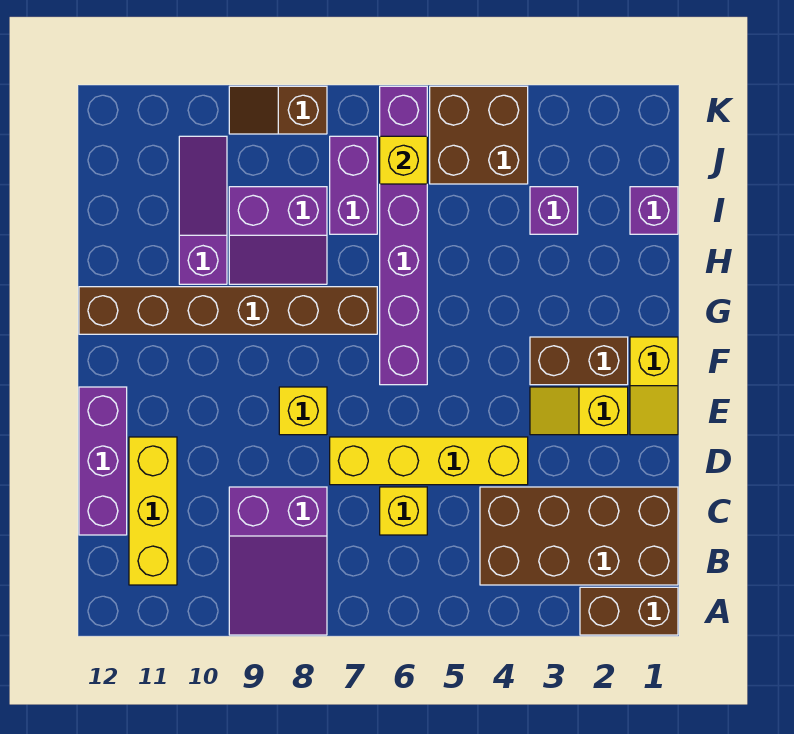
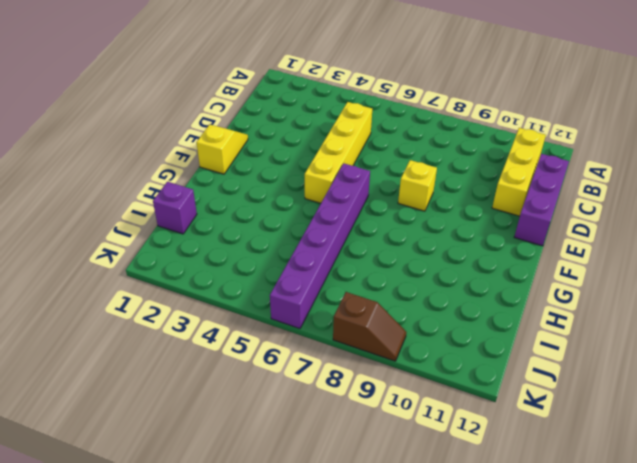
yellow brick C5:F5 level 1 -> yellow brick D4:D7 level 1
none -> brown brick A1:A2 level 1
none -> purple slope A8:C9 level 1 top C
none -> brown brick B1:C4 level 1

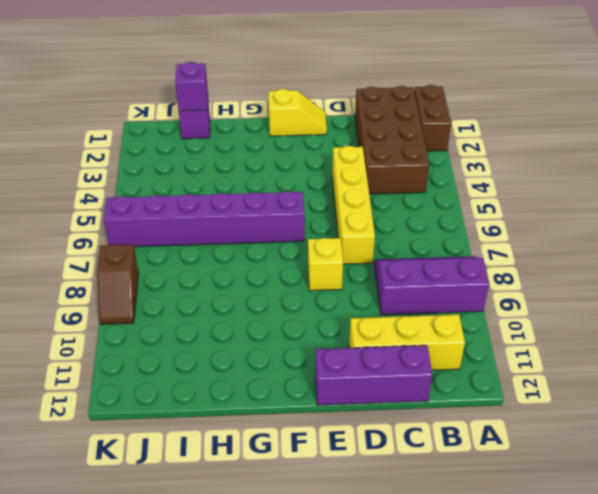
purple slope A8:C9 level 1 top 9 -> purple slope A8:C9 level 1 top C
purple brick I1 level 2 -> purple brick I3 level 1
none -> yellow brick C6 level 1
none -> yellow slope E2:E3 level 1 top 2
none -> brown brick F2:F3 level 1

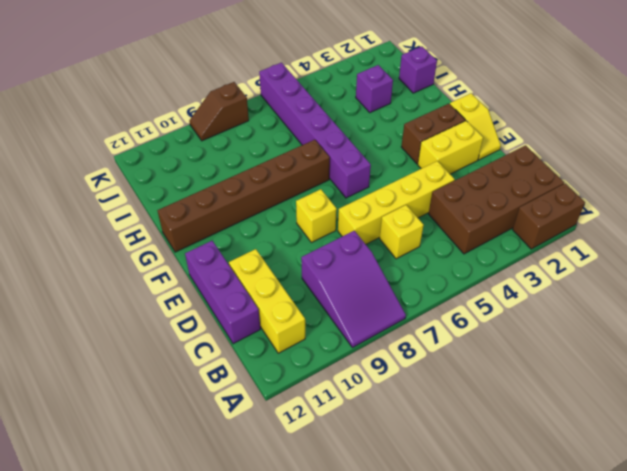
yellow brick E2:E3 level 1 -> yellow slope E2:E3 level 1 top 2
none -> purple slope H8:I9 level 1 top I
none -> purple slope H10:J10 level 1 top H
none -> purple brick I7:J7 level 1

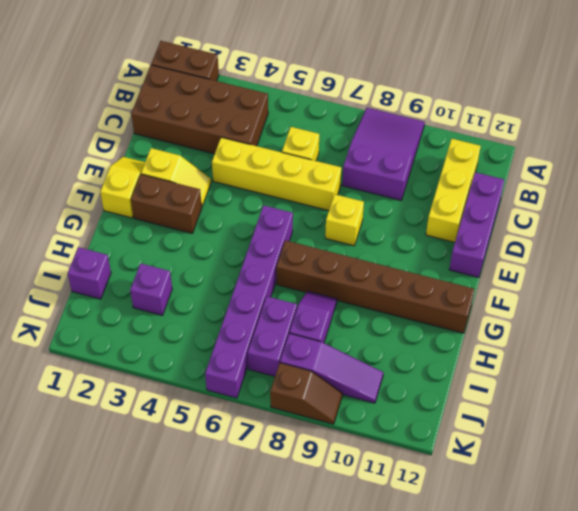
purple slope H8:I8 level 1 top I -> purple slope H8:I9 level 1 top I
purple slope J8:J10 level 1 top 8 -> purple slope H10:J10 level 1 top H
none -> brown brick J4:K5 level 1
none -> yellow brick J6 level 2

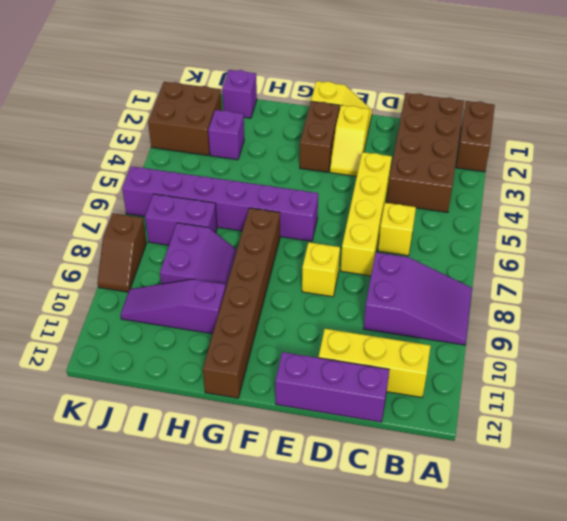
brown brick J2:K3 level 1 -> brown brick J4:K5 level 1
none -> yellow brick J6 level 2

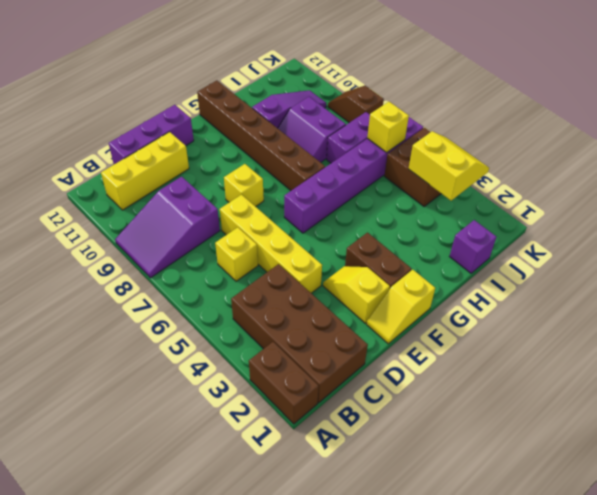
yellow slope J3:K4 level 2 top J -> none
none -> purple brick I3 level 1

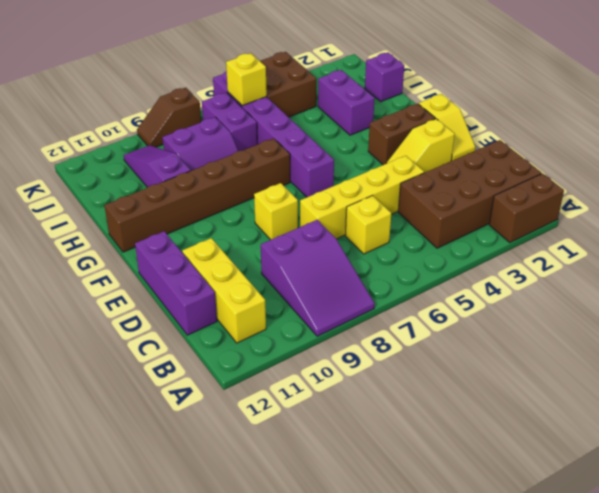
purple brick H3:I3 level 1 -> purple brick I3 level 1

